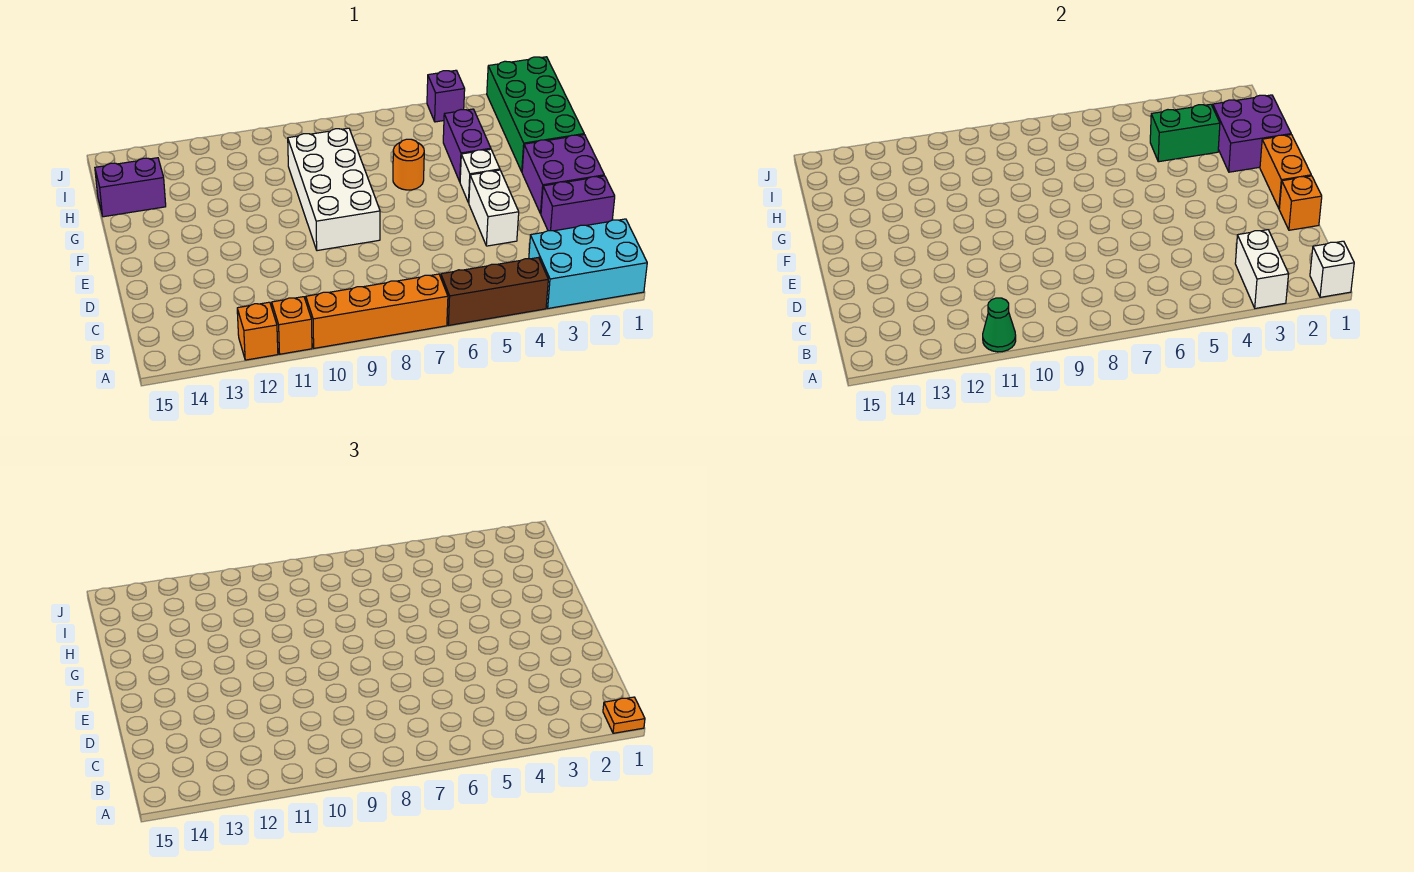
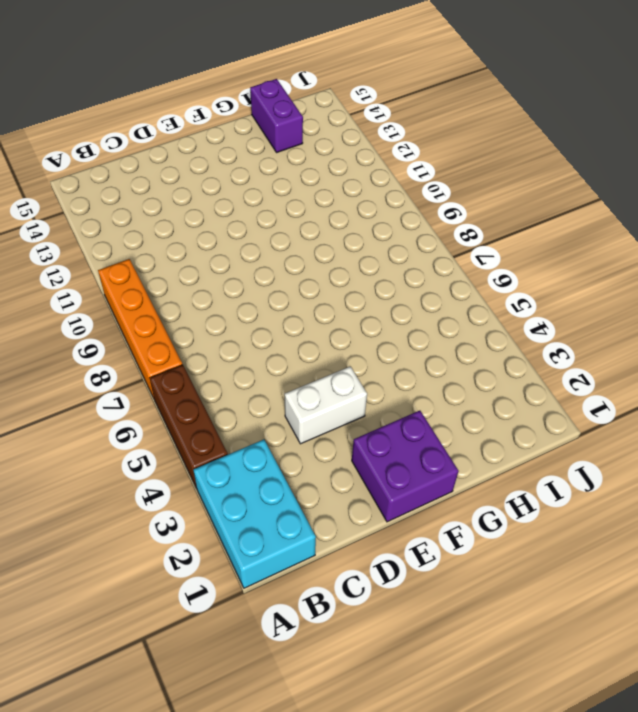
none -> orange brick A11 level 1
none -> orange brick A12 level 1
none -> purple brick D1:D2 level 1

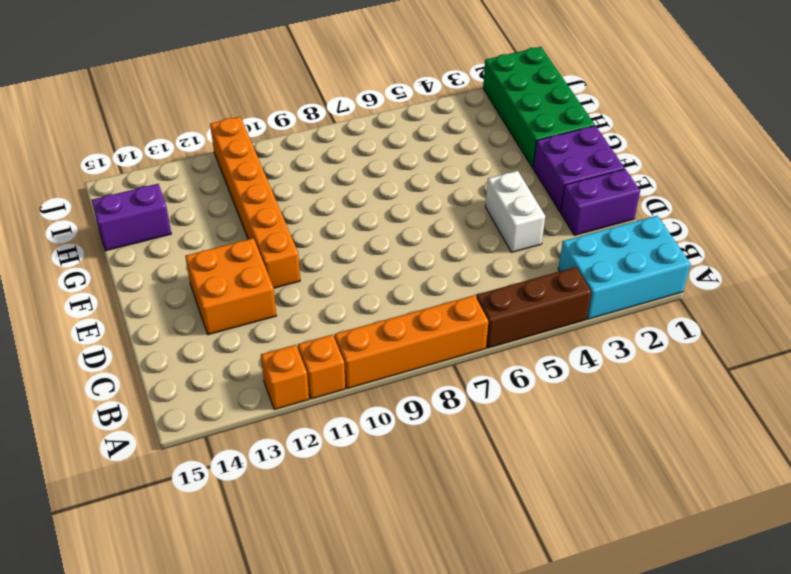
orange brick D12:E13 level 1 -> none
orange brick E11:J11 level 1 -> none
none -> white brick E8:H9 level 1
none -> white brick F4 level 1
none -> purple brick G4:H4 level 1

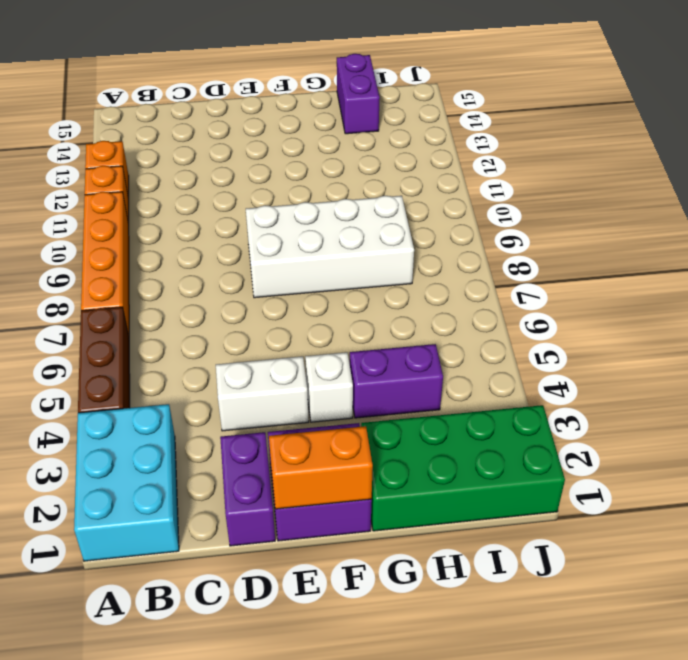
none -> orange round brick G6 level 1
none -> purple brick J4 level 1
none -> white brick A1 level 2

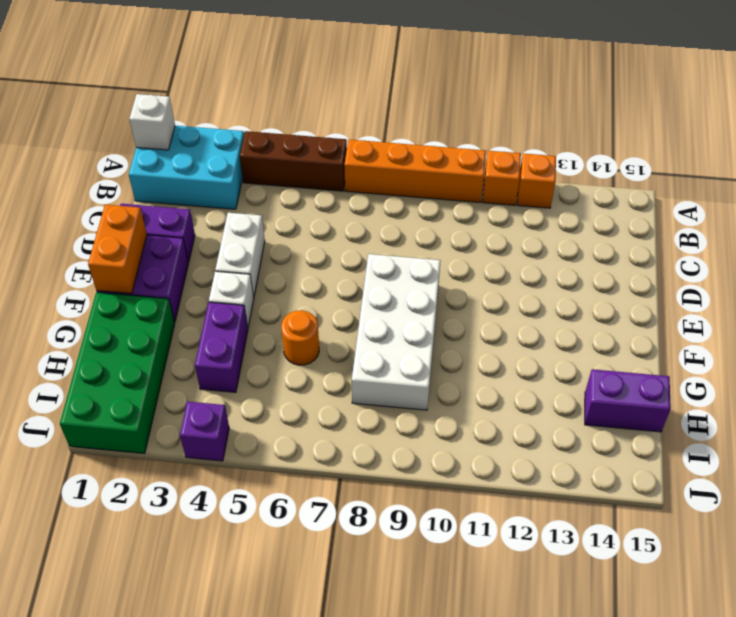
none -> white brick A3:B3 level 2
none -> green cone A11 level 2
none -> orange brick D1 level 2

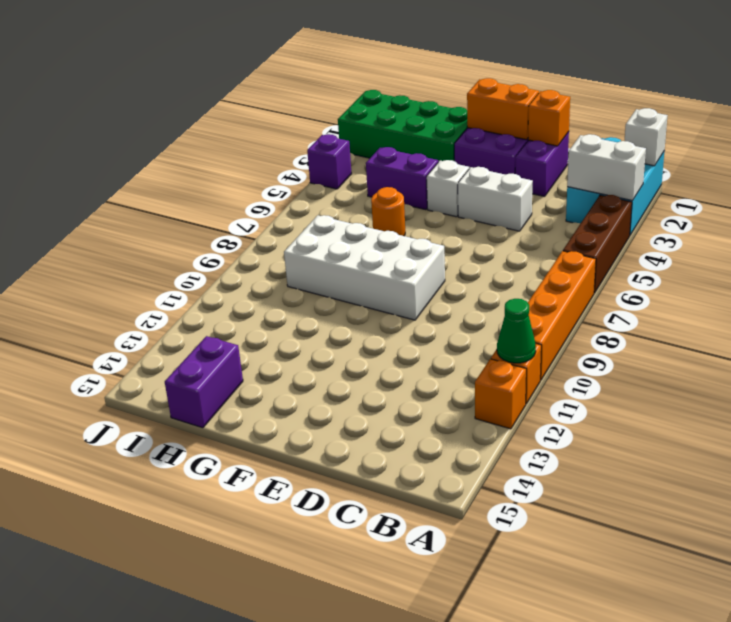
none -> purple brick G1:H2 level 2
none -> green brick H3:H4 level 2
none -> orange plate A1 level 3

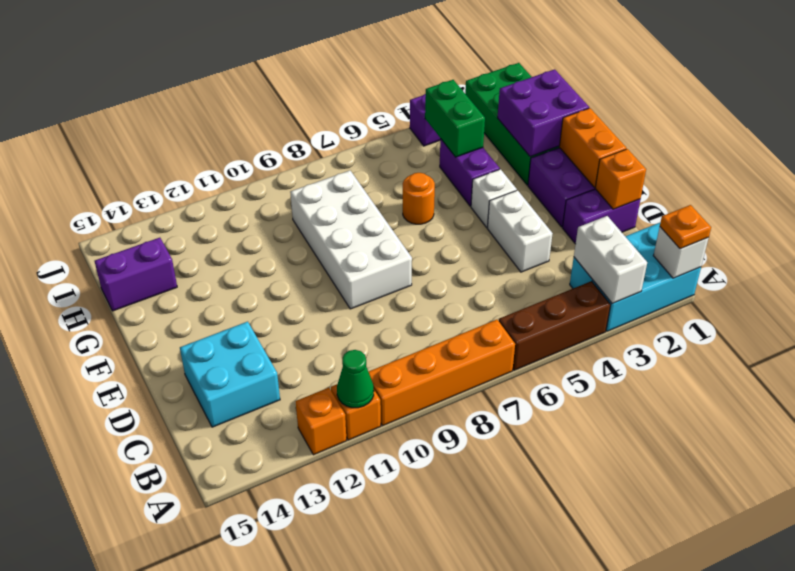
cyan brick C13:D14 level 1 -> none
green brick H4:I4 level 2 -> green brick H3:H4 level 2

